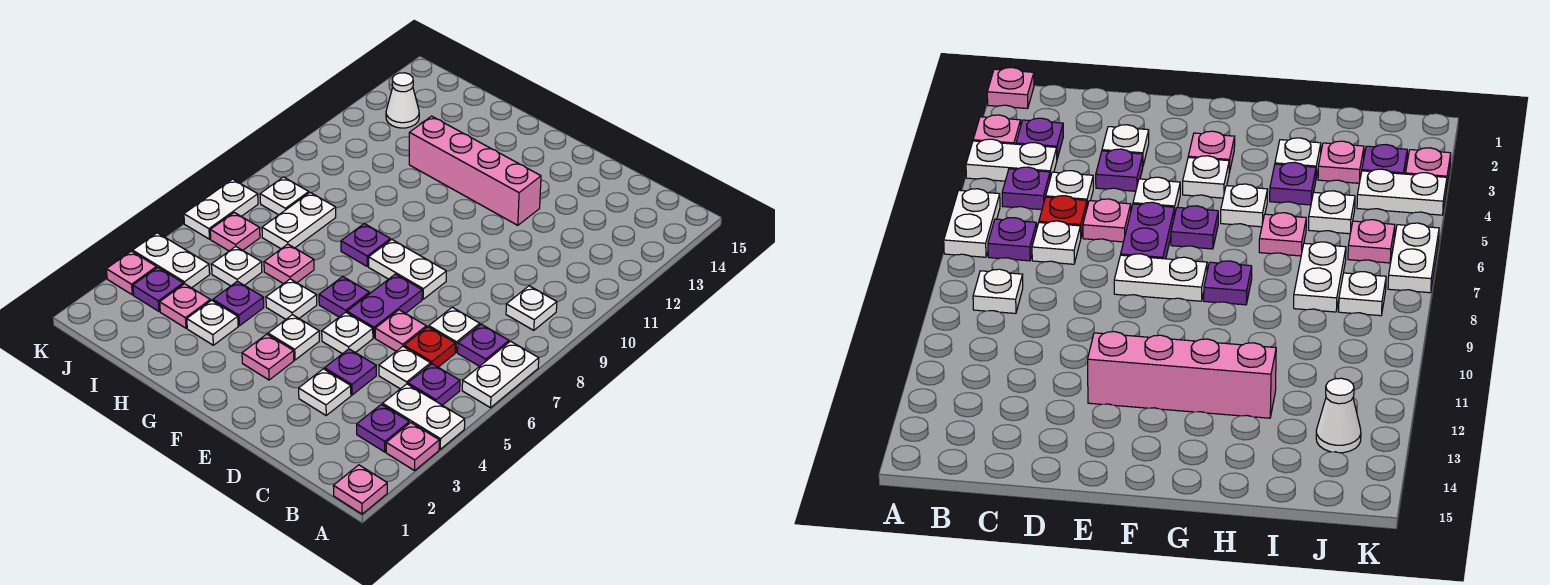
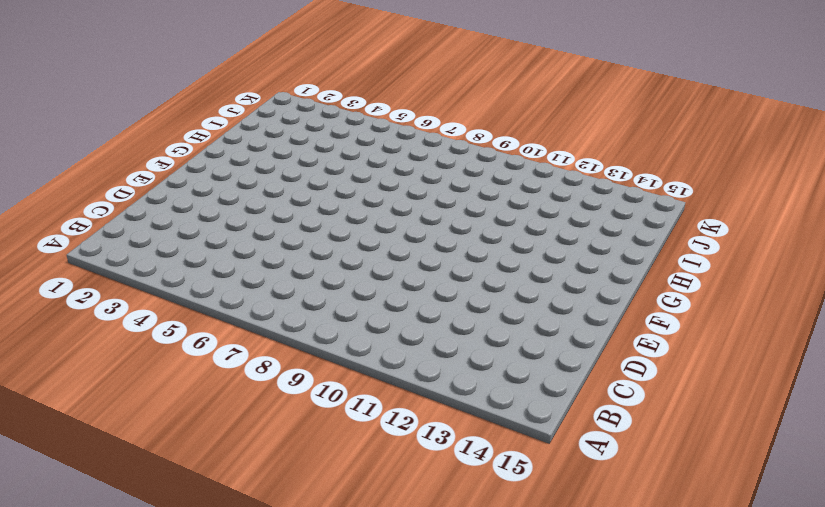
none -> pink plate A1 level 1
none -> pink plate A3 level 1
none -> white plate A4:B4 level 1
none -> white plate A6:A7 level 1

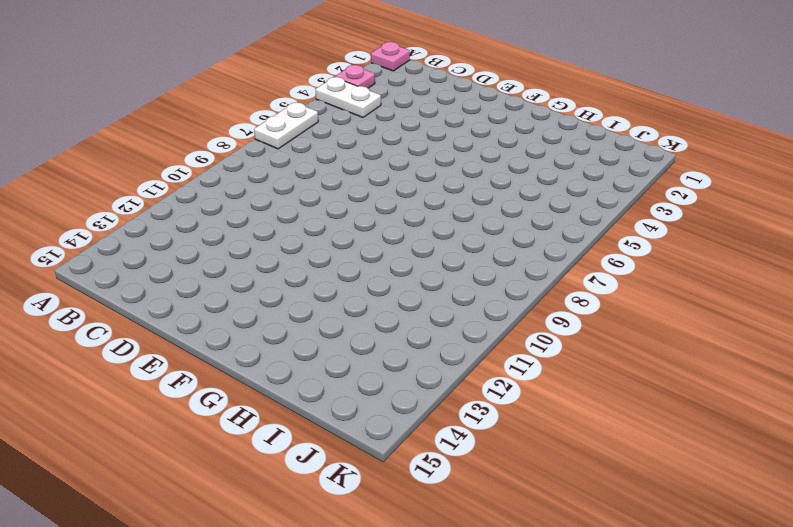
none -> purple plate B3 level 1
none -> purple plate B5 level 1
none -> purple plate B7 level 1
none -> white plate B9 level 1

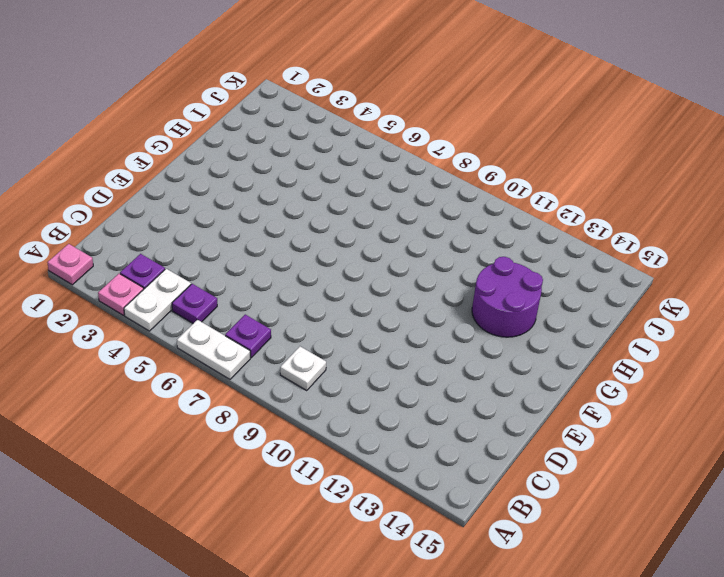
purple round brick G12:H13 level 1 -> pink brick E12:H12 level 1
none -> white plate C5 level 1
none -> red plate C6 level 1
none -> white plate C7 level 1
none -> white plate D3 level 1

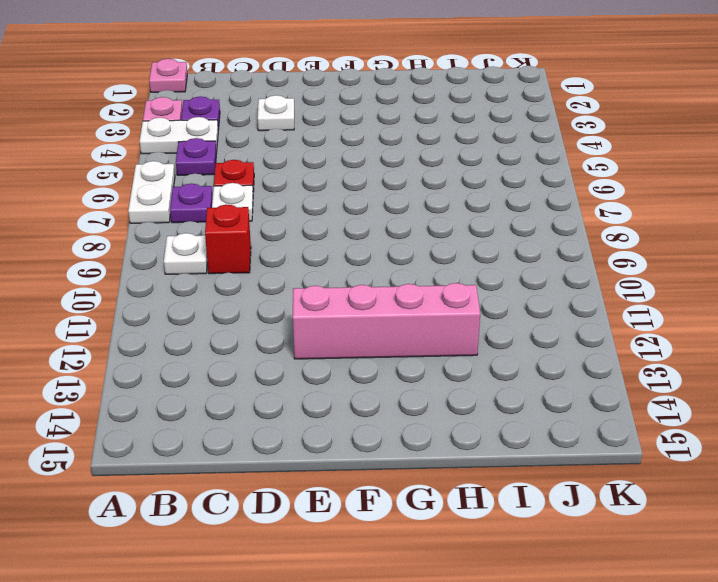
red brick C9 level 1 -> none
none -> white plate C5 level 1
none -> purple plate D4 level 1
none -> pink plate D6 level 1
none -> white plate E5 level 1

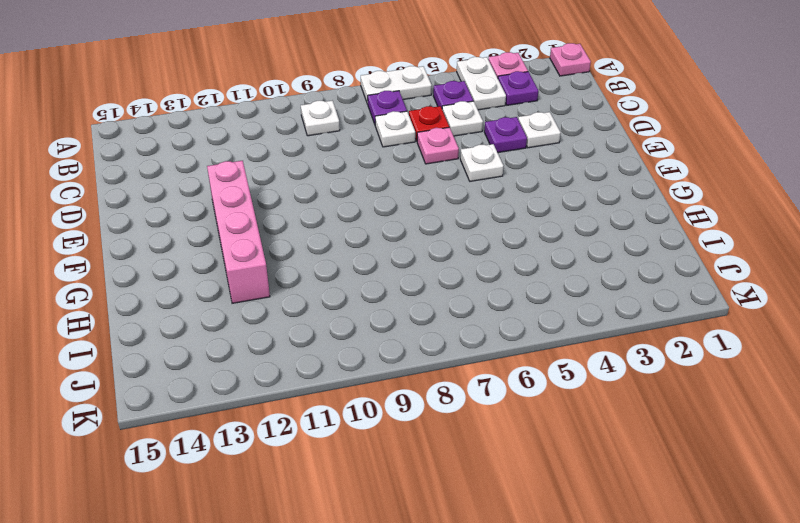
none -> purple plate E6:E7 level 1
none -> white plate E8:F8 level 1
none -> pink plate F3 level 1
none -> white plate F4 level 1

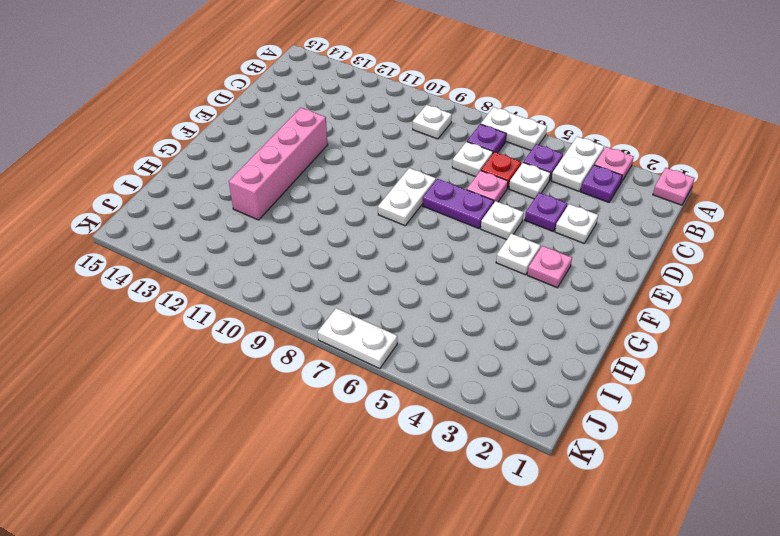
none -> purple plate F6 level 1
none -> white plate G5 level 1
none -> purple plate G8 level 1
none -> white plate H3 level 1

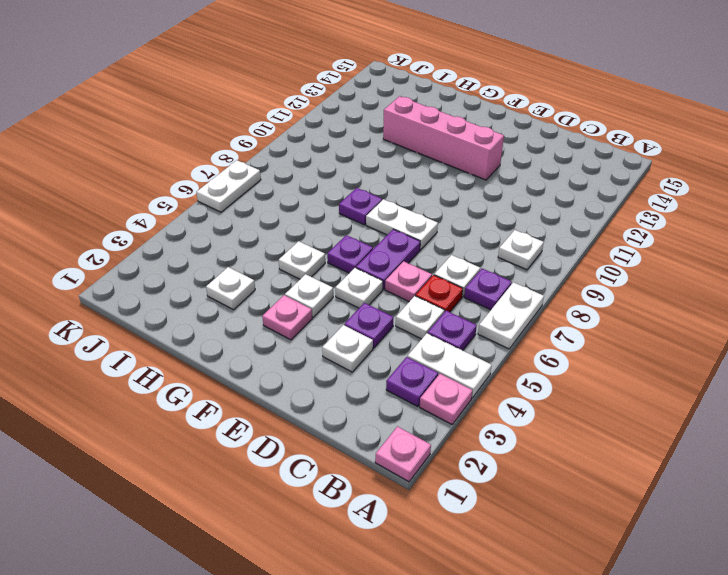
none -> purple plate H4 level 1
none -> pink plate H6 level 1
none -> pink plate I3 level 1
none -> white plate I5 level 1

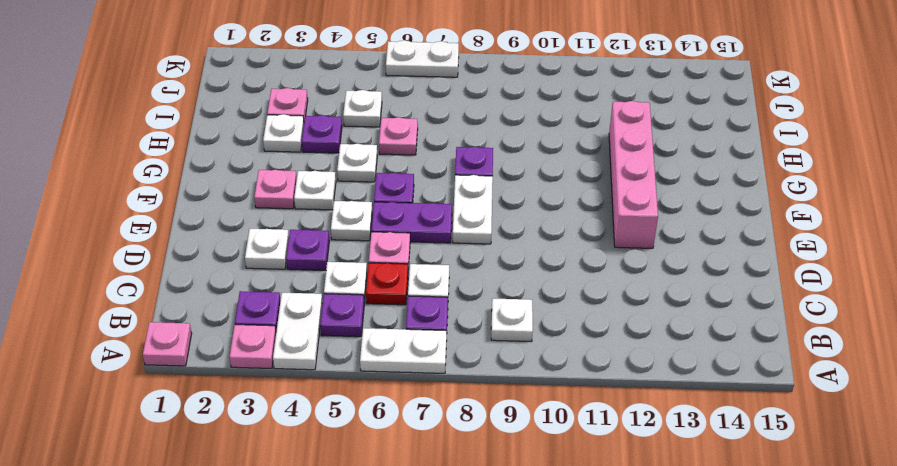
none -> white plate I7:I8 level 1
none -> purple plate J3 level 1
none -> white plate J4:K4 level 1
none -> pink plate J6 level 1

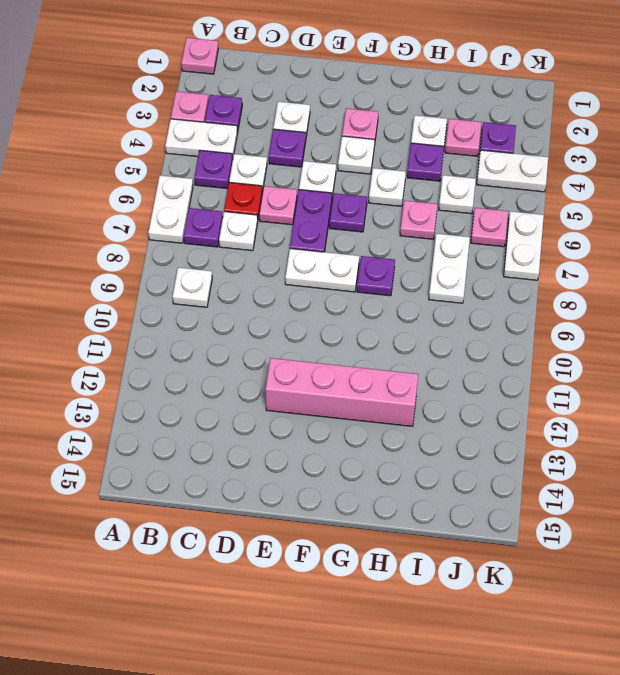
none -> white plate J8 level 1
none -> white cone J13 level 1
none -> pink plate K3 level 1

